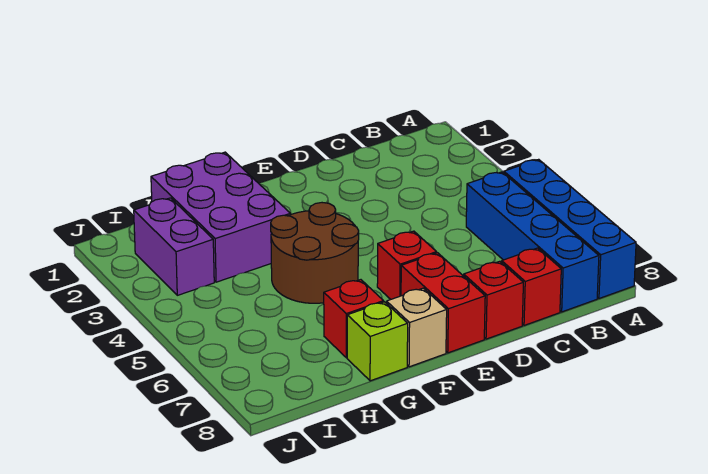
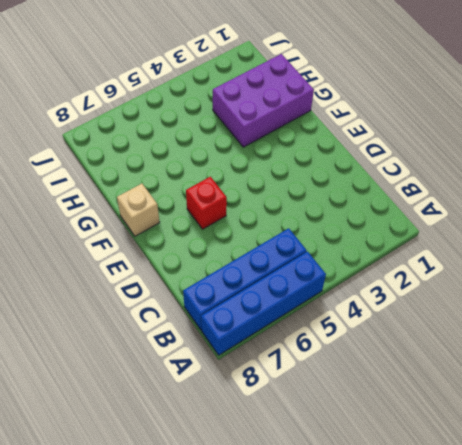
none -> red brick C8 level 1
none -> red brick D8 level 1
none -> red brick E7:E8 level 1

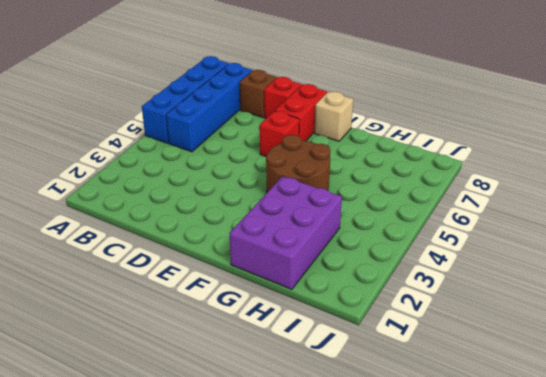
brown brick C8 level 1 -> red brick C8 level 1
none -> red brick G7 level 1
none -> lime brick G8 level 1
none -> purple brick I2:I3 level 1

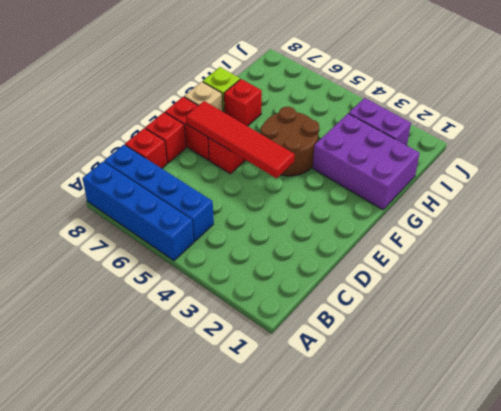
red tile E4:E7 level 2 -> none

